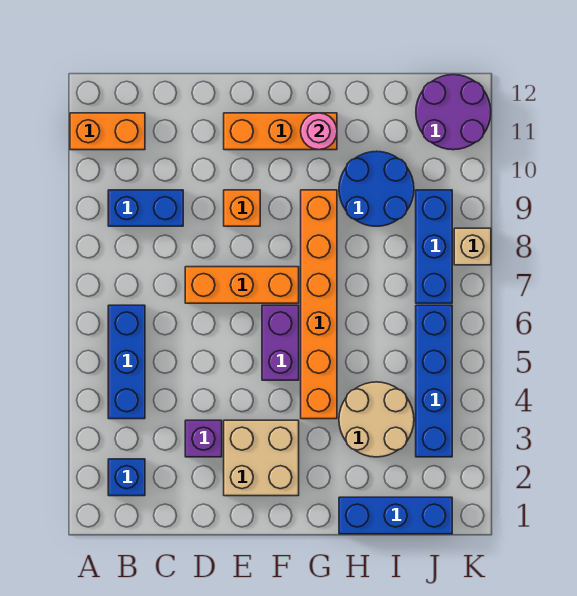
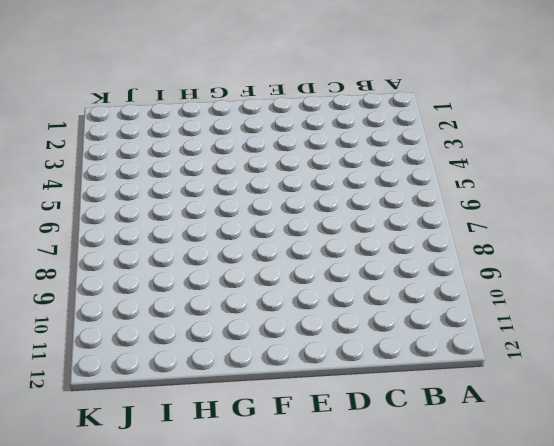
none -> orange brick A11:B11 level 1
none -> blue brick B2 level 1
none -> blue brick B4:B6 level 1

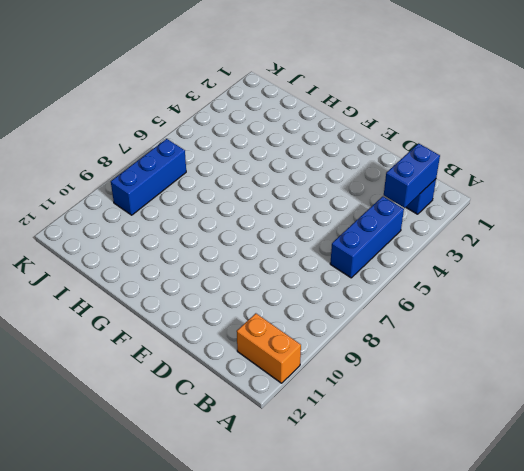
blue brick B2:B3 level 2 -> blue brick B9:C9 level 1
none -> purple brick D3 level 1
none -> orange brick D7:F7 level 1
none -> tan brick E2:F3 level 1

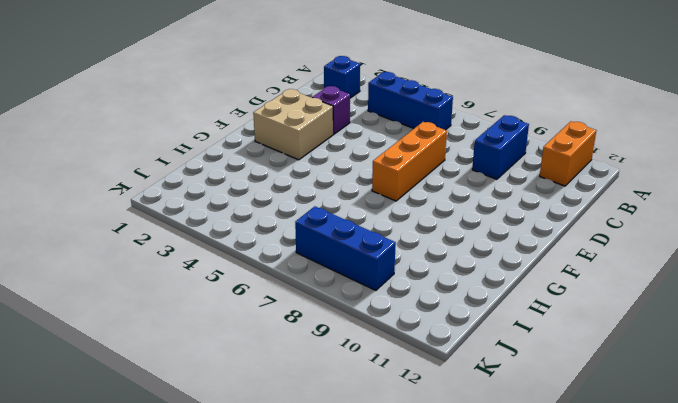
none -> orange brick E9 level 1
none -> orange brick E11:G11 level 1
none -> purple brick F5:F6 level 1

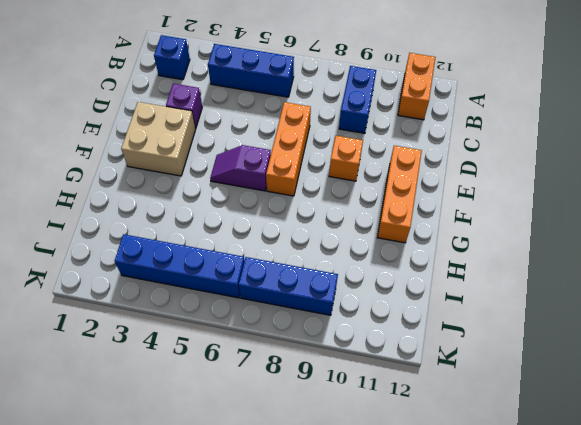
purple slope F5:F6 level 1 top 6 -> purple brick F5:F6 level 1
none -> orange brick G4:G9 level 1
none -> blue brick H1:J1 level 1
none -> tan round brick H3:I4 level 1

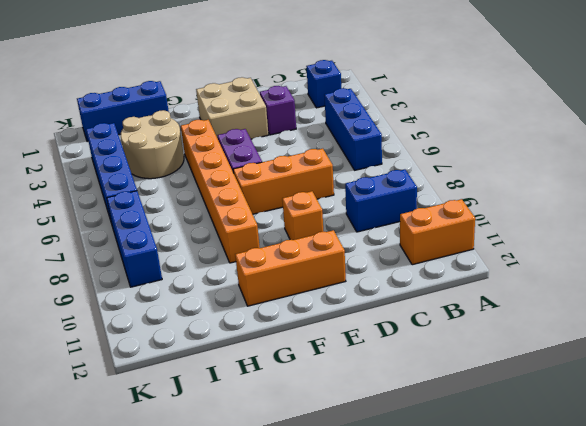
none -> blue round brick H9:I10 level 1
none -> purple round brick J11:K12 level 1
none -> tan brick K8 level 1

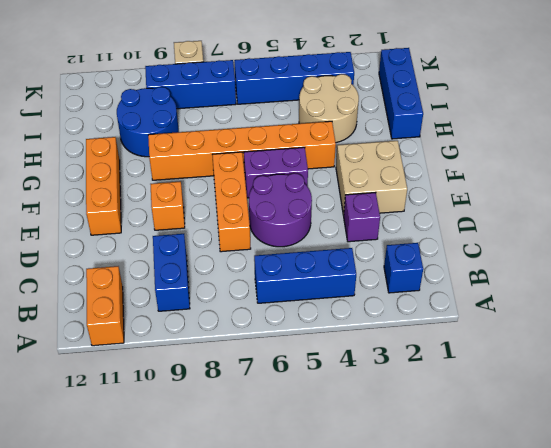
purple round brick D5:E6 level 1 -> purple round brick J11:K12 level 1
none -> pink round brick G11 level 2

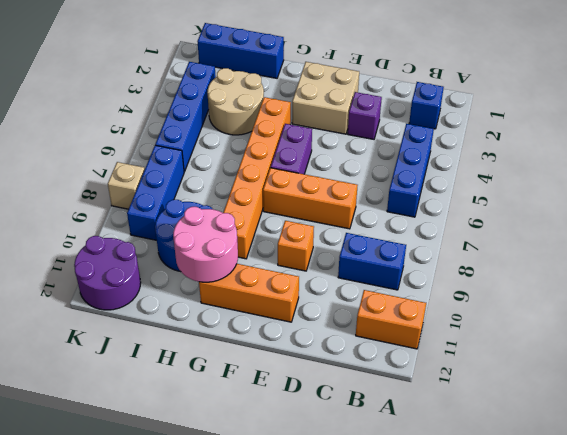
pink round brick G10:H11 level 2 -> pink round brick G11 level 2

